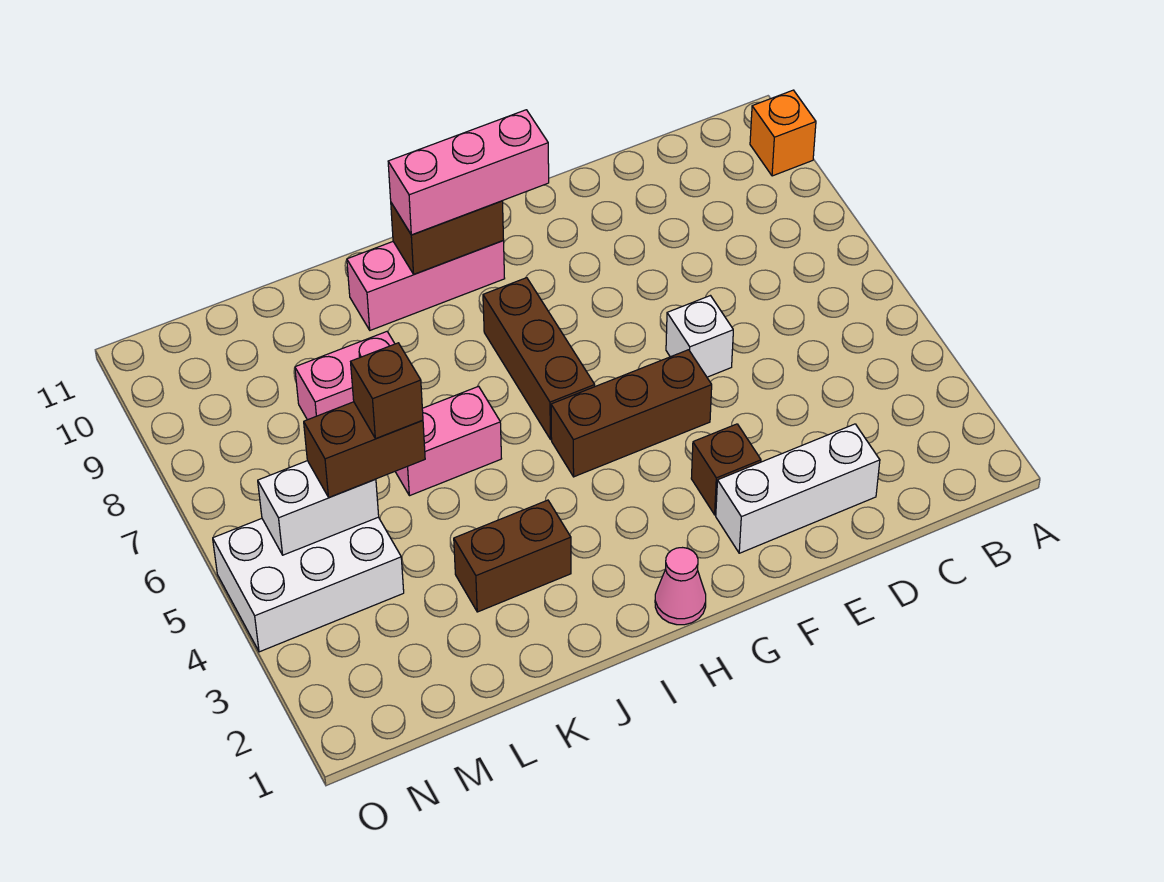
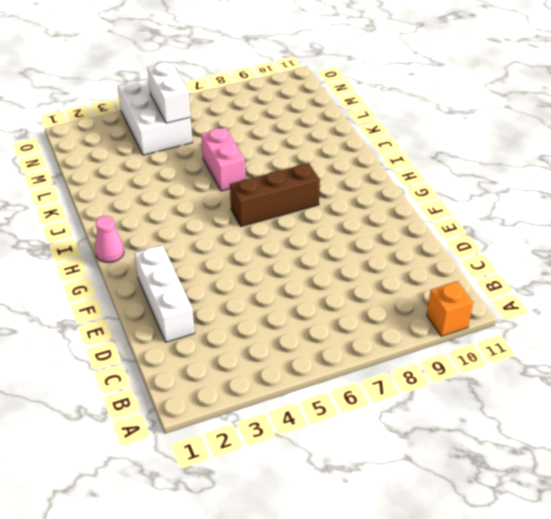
none -> white brick E6 level 1
none -> brown brick F3 level 1
none -> brown brick F5:H5 level 1

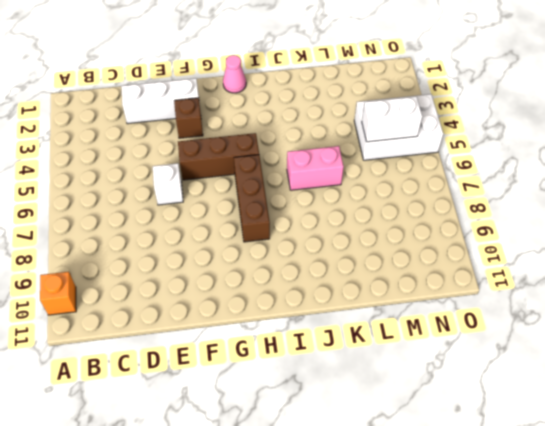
none -> pink brick H10:J10 level 1
none -> brown brick J3:K3 level 1
none -> pink brick K8:L8 level 1

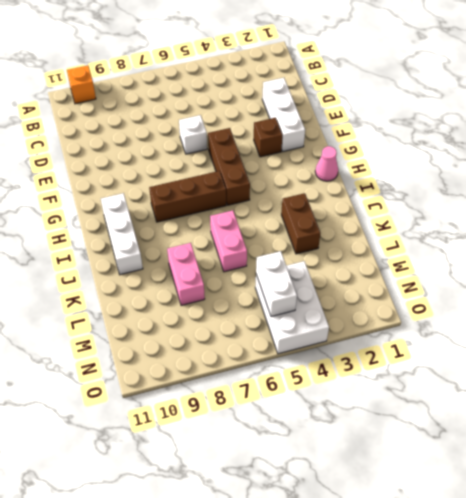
white brick H10:J10 level 1 -> pink brick H10:J10 level 1
none -> brown brick H10:I10 level 2
none -> pink brick G10:I10 level 3
none -> brown brick L5:M5 level 3

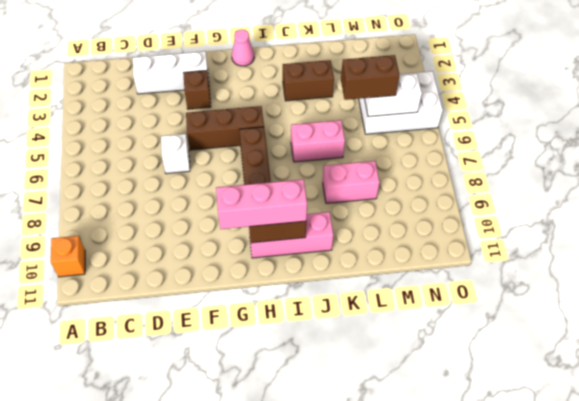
none -> brown brick L5 level 4

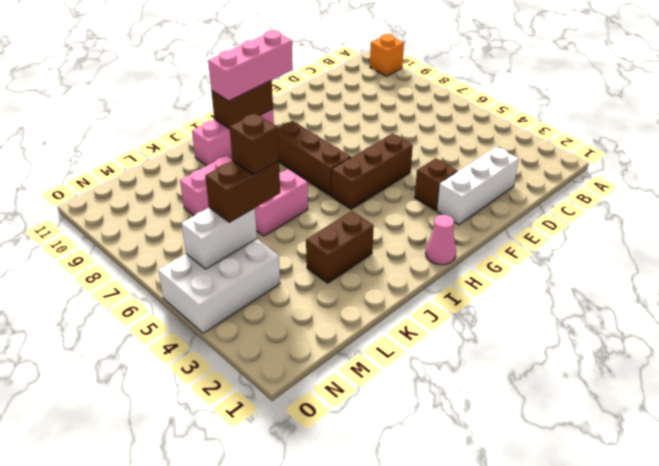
none -> white brick E6 level 1

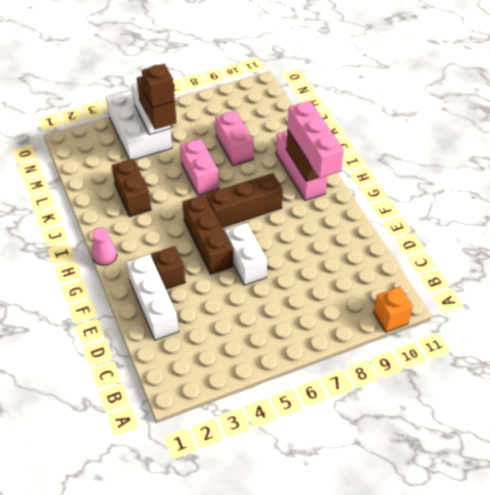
white brick E6:F6 level 1 -> white brick E6 level 1

